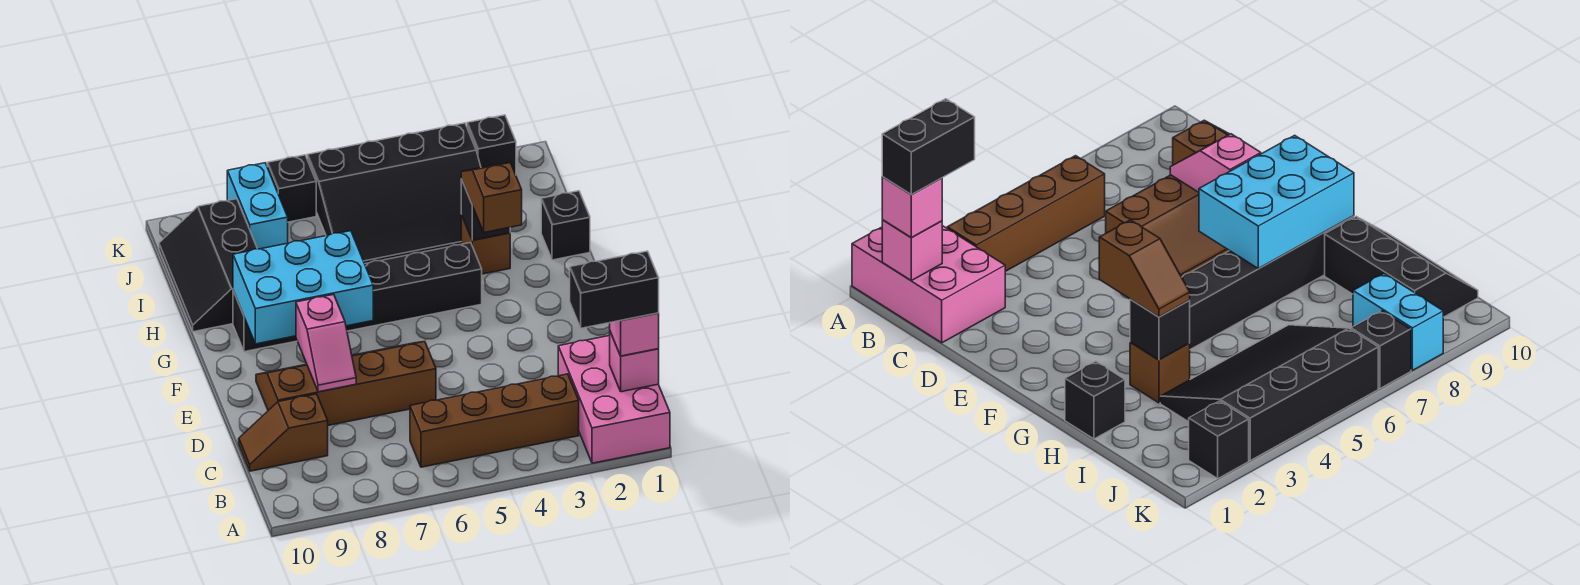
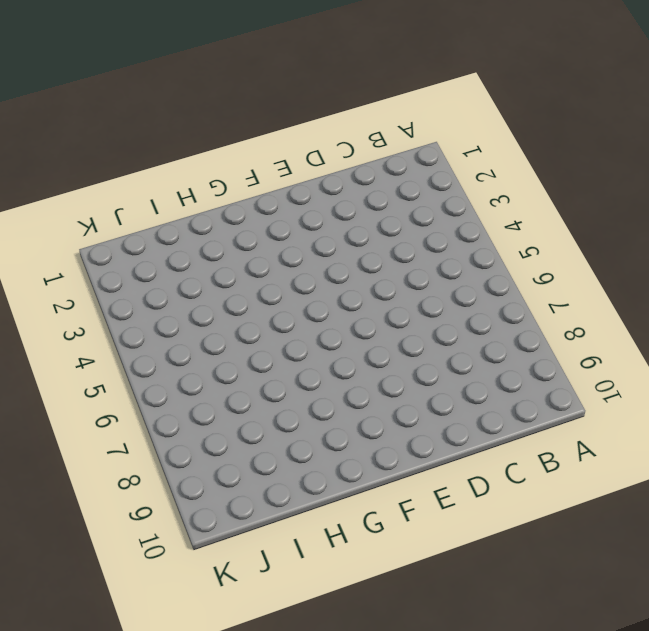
none -> pink brick A1:C2 level 1
none -> brown brick B3:B6 level 1
none -> brown slope C9:C10 level 1 top 9

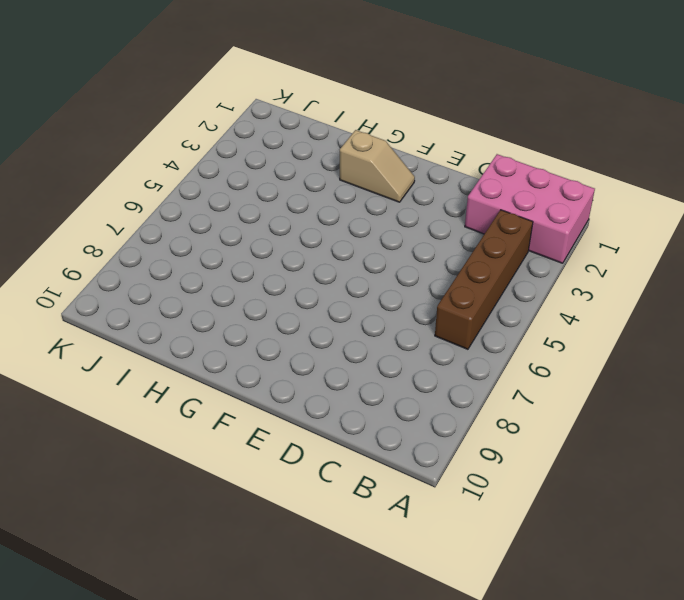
tan slope F2:G2 level 1 top G -> none
none -> brown slope C9:C10 level 1 top 9
none -> brown slope D6:E9 level 1 top D
none -> black brick G4:G9 level 1

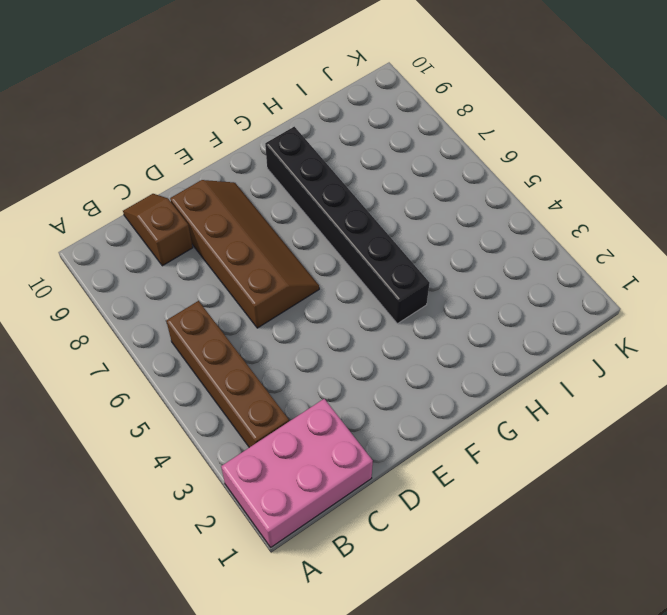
none -> black brick H1 level 1
none -> brown brick H3 level 1
none -> black slope H9:J10 level 1 top 9

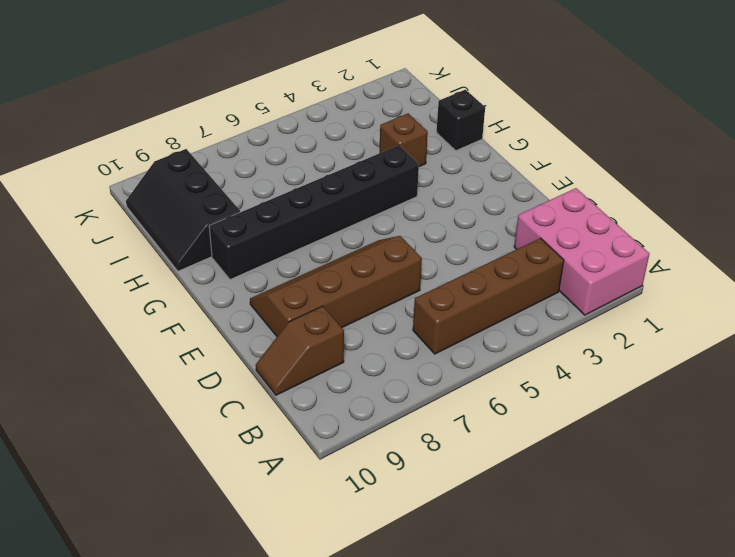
none -> black slope I3:K6 level 1 top K
none -> cyan brick J8:K8 level 1
none -> black brick K2 level 1

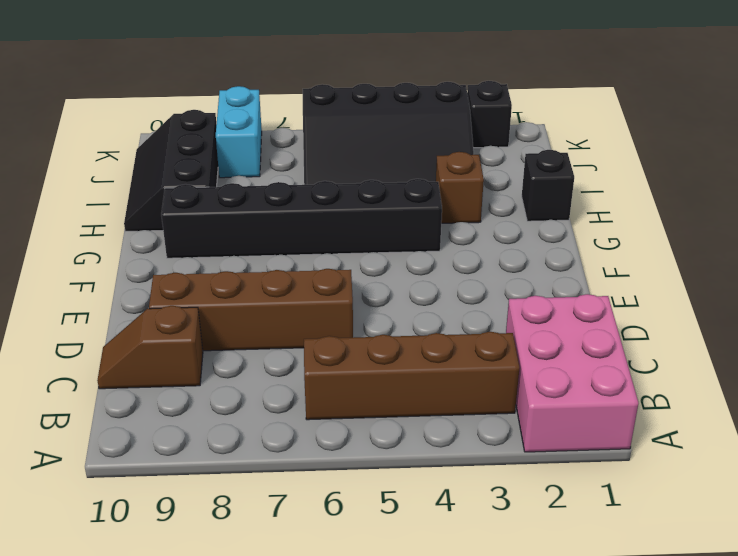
none -> black brick K7 level 1
none -> pink brick B1 level 2
none -> pink slope D8:E8 level 2 top E

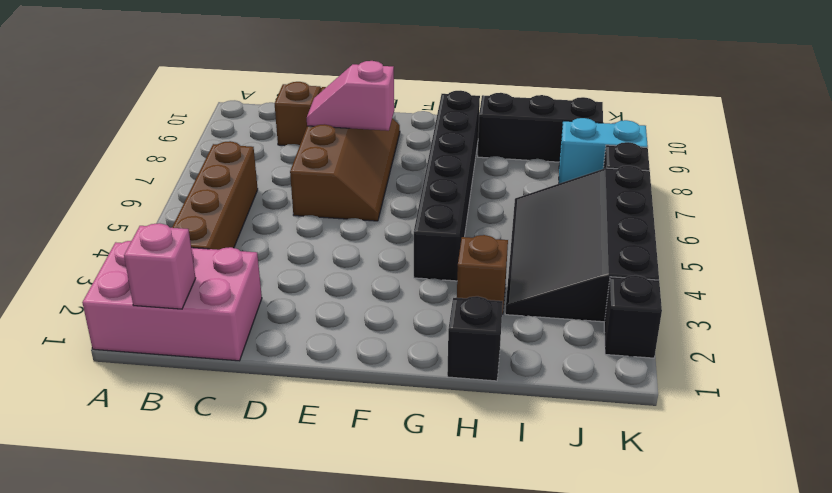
none -> cyan brick F7:G9 level 2
none -> black brick H3 level 2
none -> pink brick B1 level 3

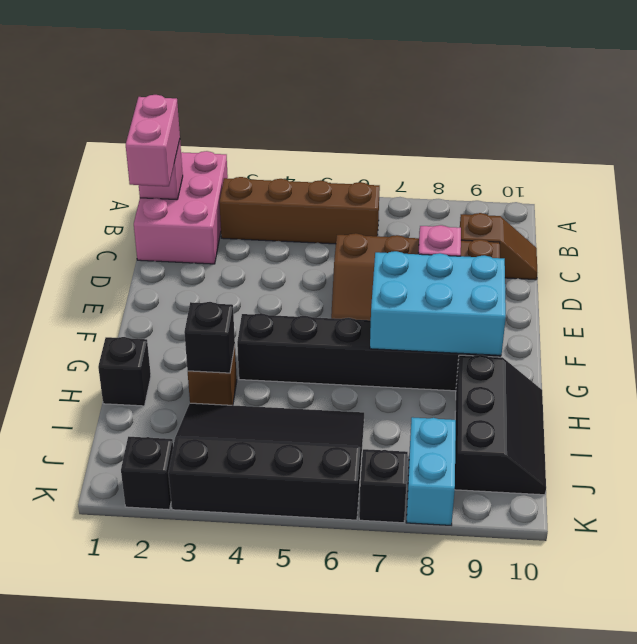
pink brick B1:C1 level 3 -> pink brick B1 level 3
none -> brown slope G3:H3 level 3 top G
none -> black brick B1:B2 level 4

